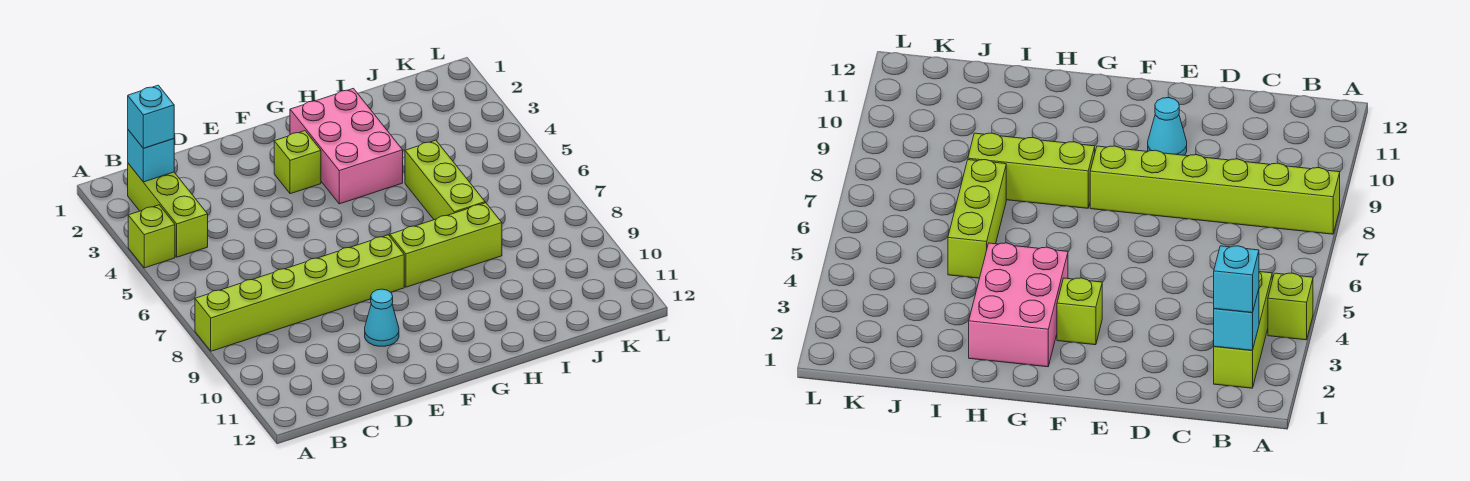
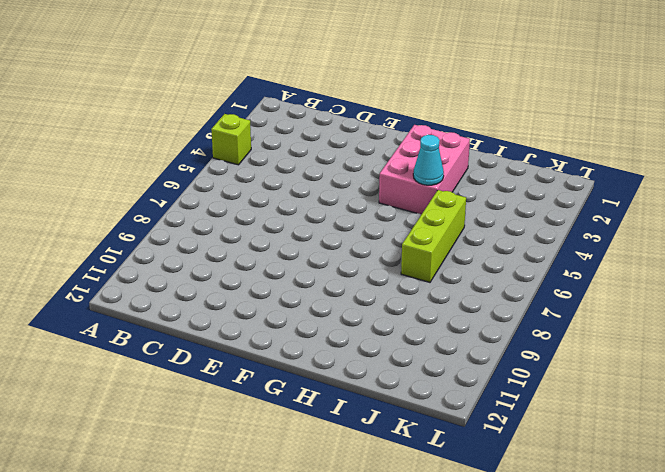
cyan cone H4 level 2 -> cyan cone E10 level 1
none -> lime brick A8:F8 level 1
none -> lime brick B2:B4 level 1

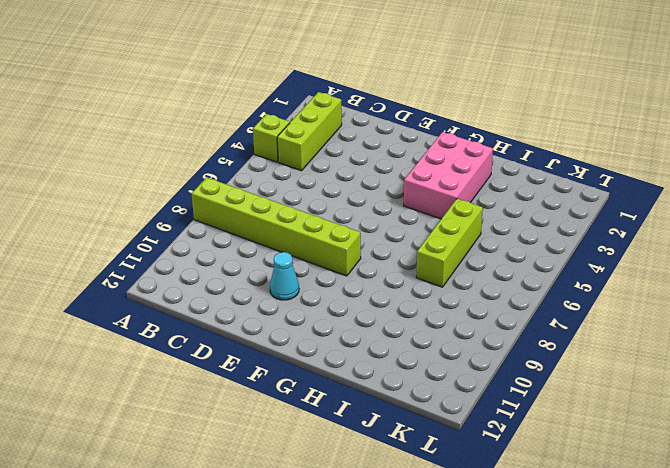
none -> lime brick F3 level 1
none -> lime brick G8:I8 level 1

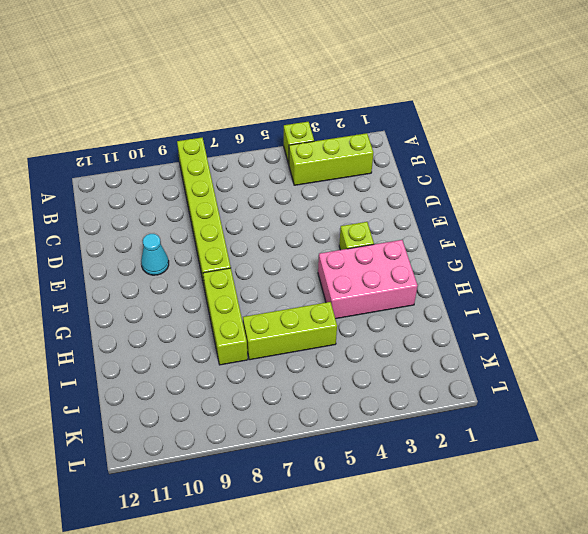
none -> cyan brick B2 level 2
none -> cyan brick B2 level 3

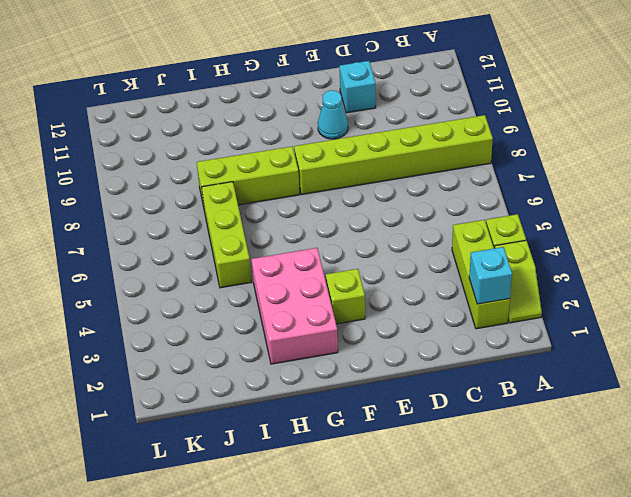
lime slope A2:A3 level 1 top 3 -> none
cyan brick D11 level 1 -> cyan brick B2 level 3

